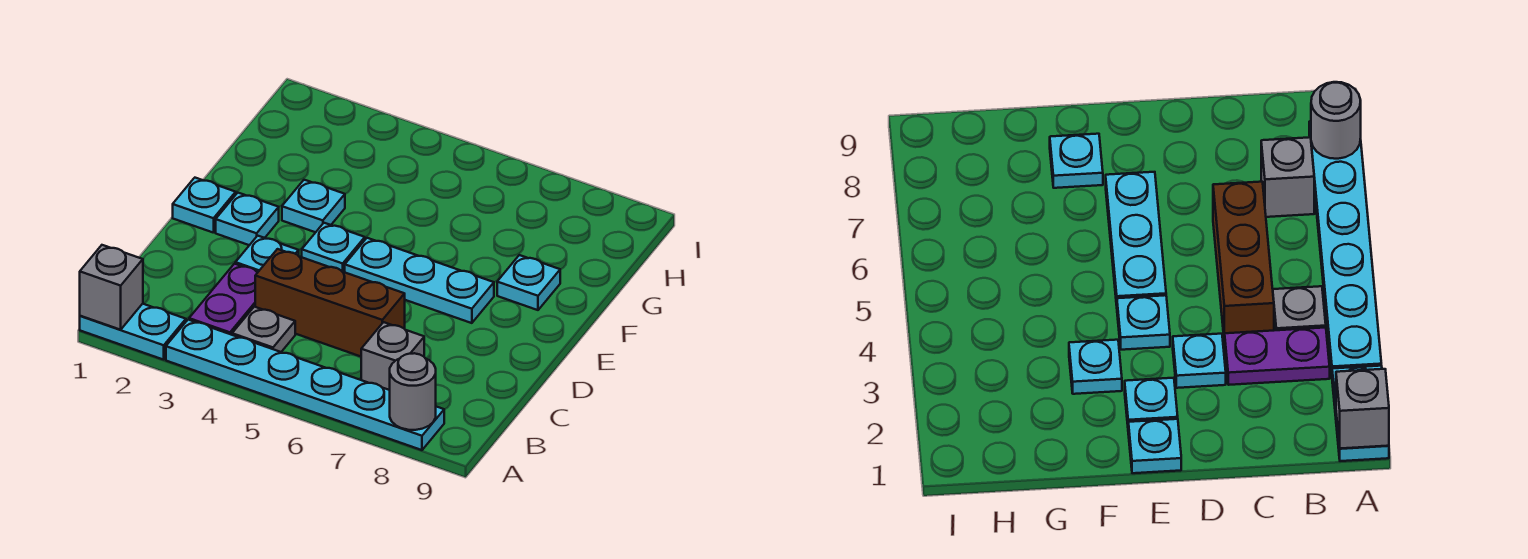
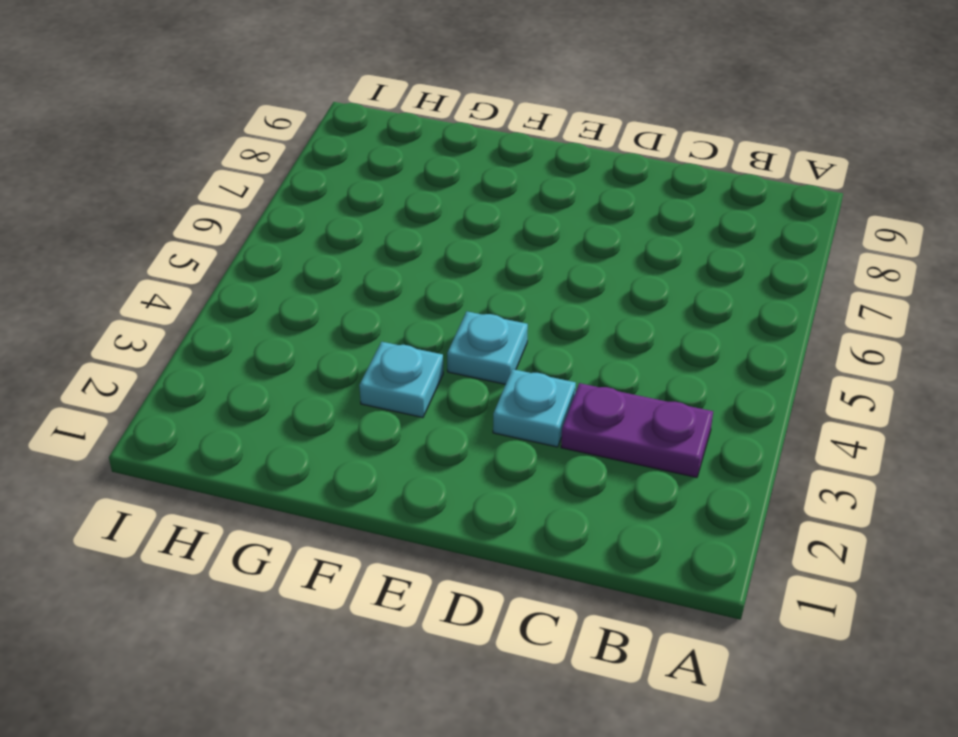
none -> cyan plate A1:A2 level 1
none -> cyan plate A3:A8 level 1
none -> grey plate B4 level 1

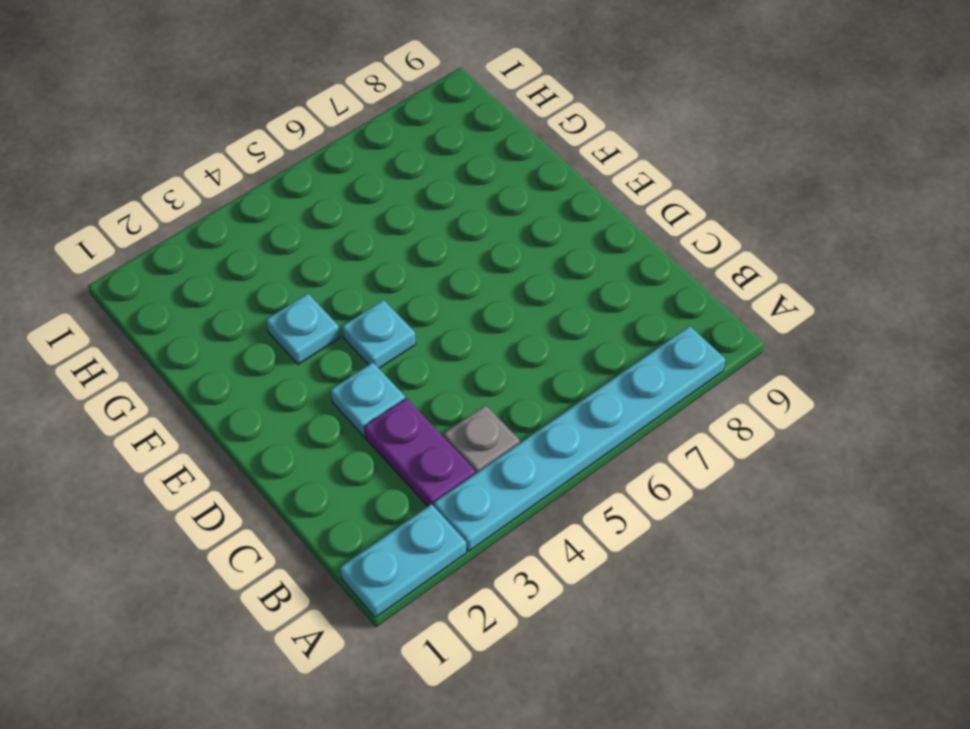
none -> grey brick B7 level 1
none -> brown brick C4:C6 level 1
none -> cyan plate E1 level 1

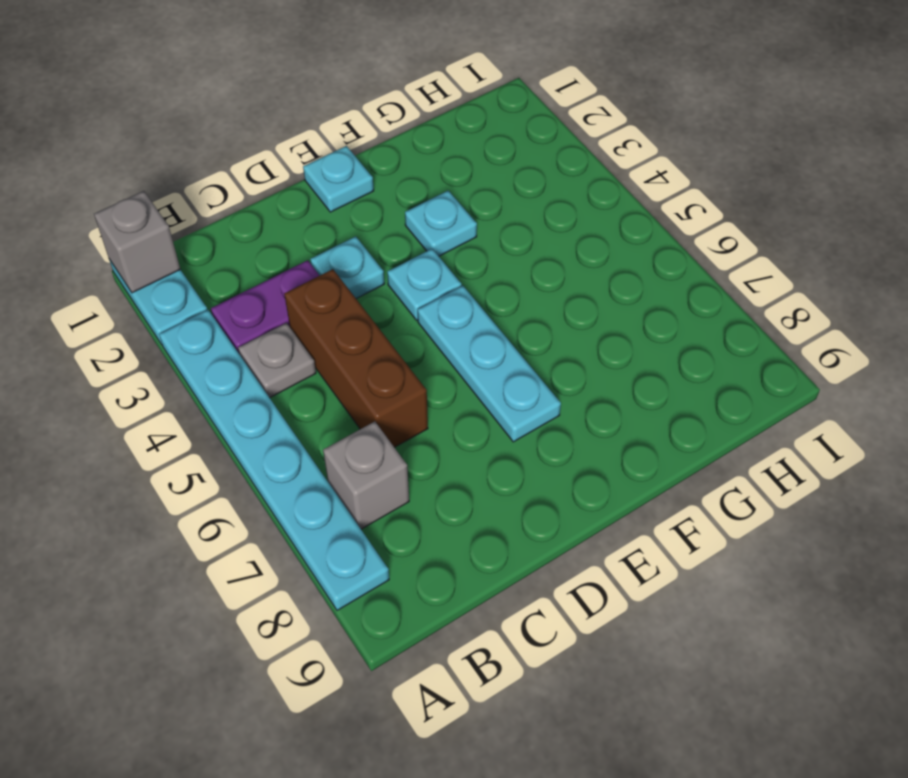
none -> cyan plate E2 level 1
none -> cyan plate F8 level 1
none -> grey round brick A8 level 2

